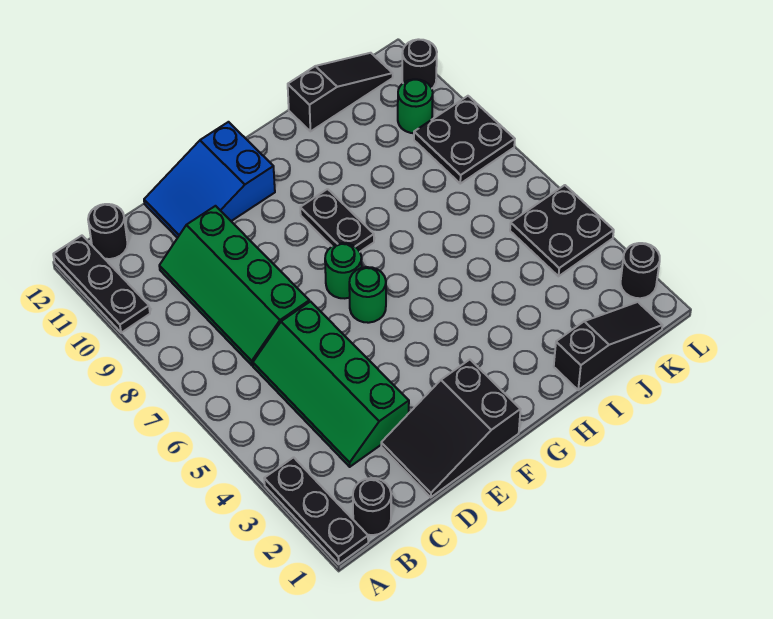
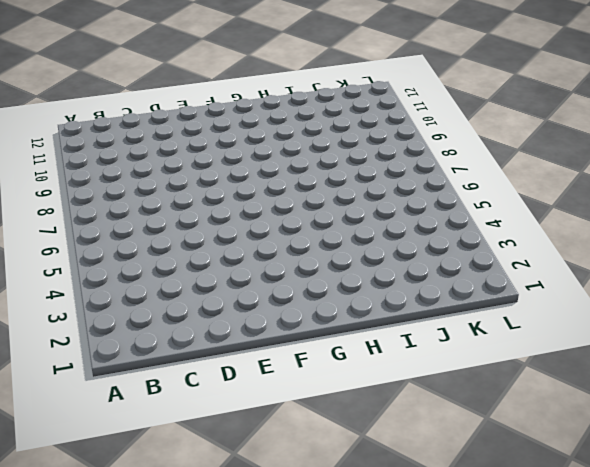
none -> black plate A1:A3 level 1
none -> black plate A10:A12 level 1
none -> black round brick B1 level 1

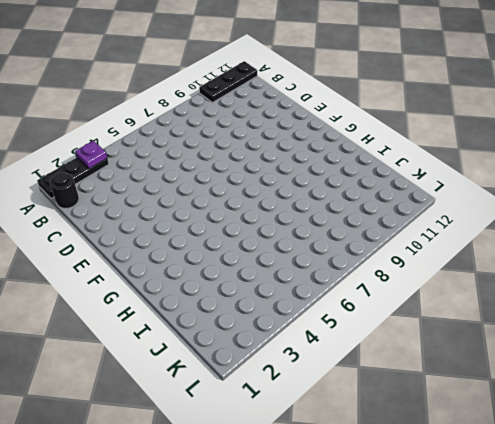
purple plate A3 level 2 -> none
none -> black round brick B12 level 1
none -> green slope C3:D6 level 1 top D
none -> green slope C7:D10 level 1 top D

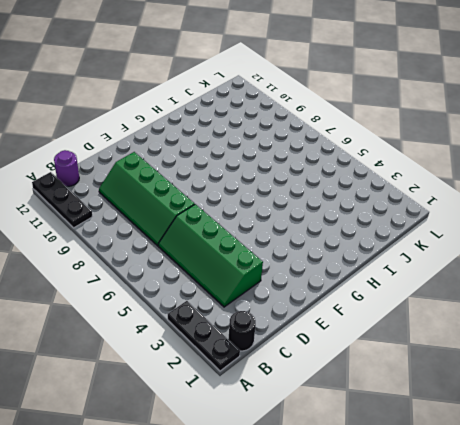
purple round brick B12 level 1 -> black round brick B12 level 1
none -> black slope D1:F2 level 1 top F
none -> blue slope D11:F12 level 1 top F
none -> green round brick F6 level 1

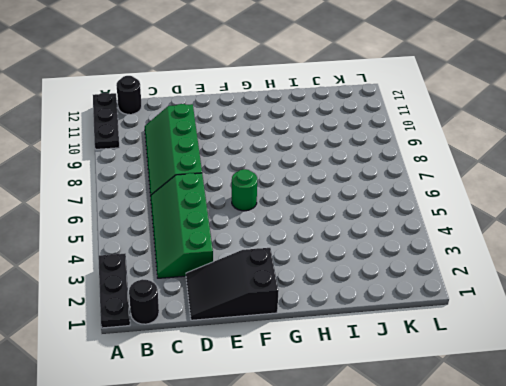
none -> blue slope D11:F12 level 1 top F
none -> green round brick F7 level 1
none -> black plate G8:G9 level 1

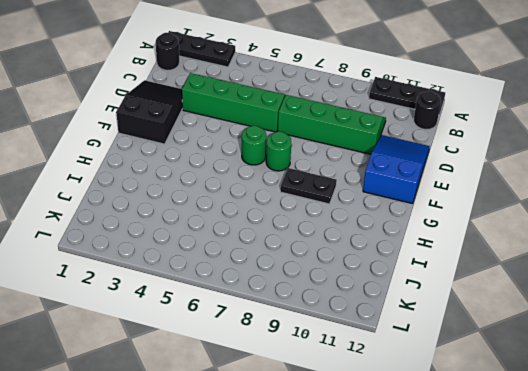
none -> black slope I1:K1 level 1 top I
none -> black slope I12:K12 level 1 top I
none -> black plate K4:L5 level 1

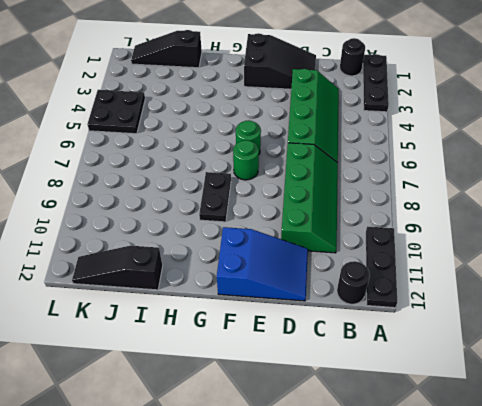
none -> black plate K8:L9 level 1
none -> green round brick K10 level 1
none -> black round brick L2 level 1

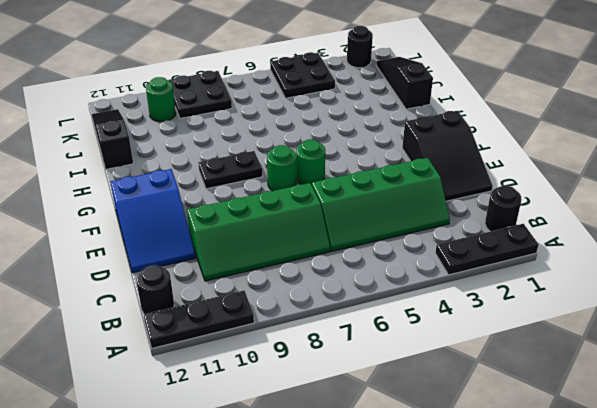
none -> black round brick L11 level 1

